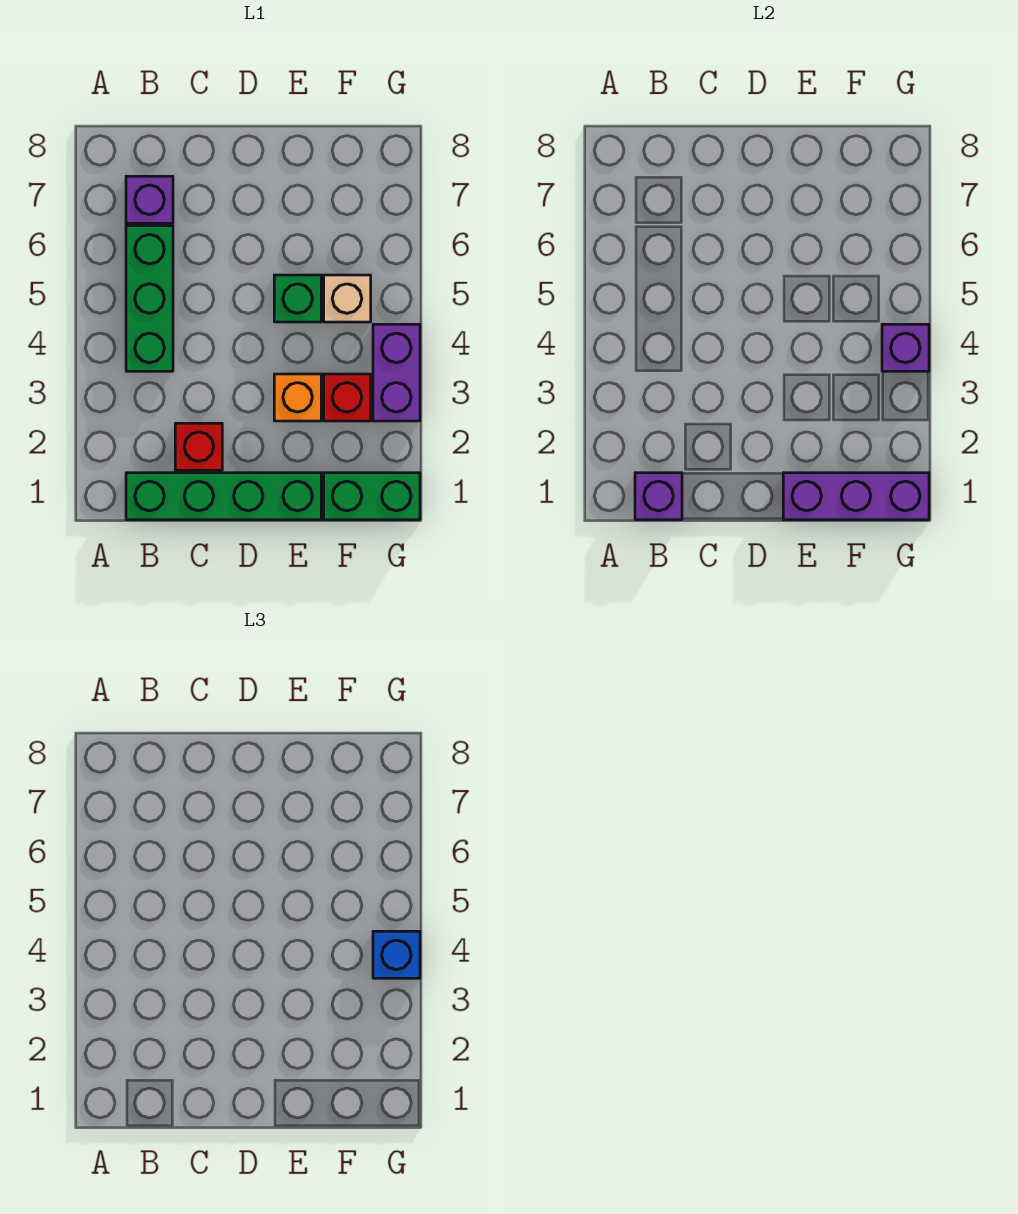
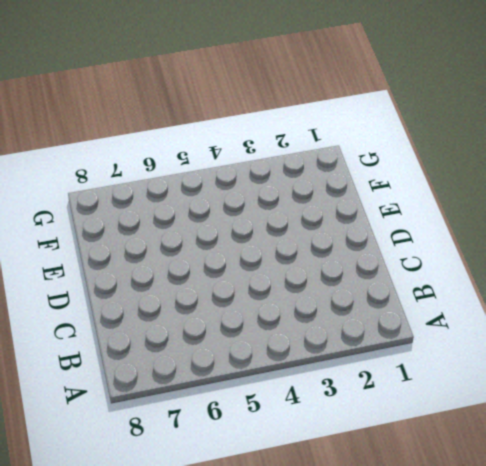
none -> green brick B1:E1 level 1
none -> green brick B4:B6 level 1
none -> purple brick B7 level 1

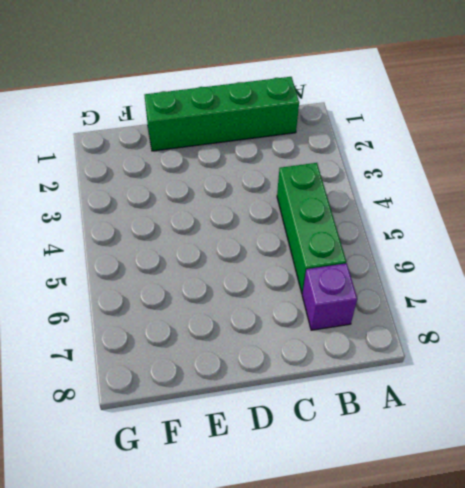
none -> red brick C2 level 1
none -> orange brick E3 level 1
none -> green brick E5 level 1

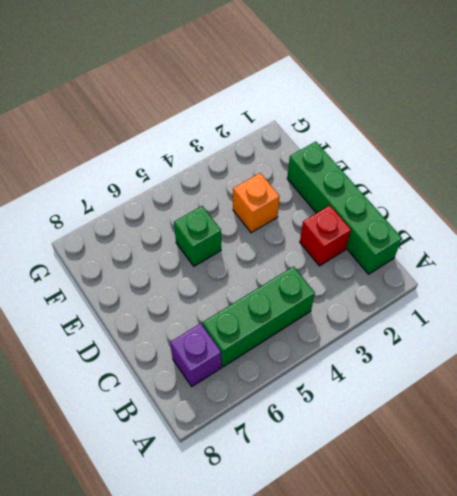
none -> green brick F1:G1 level 1
none -> red brick F3 level 1
none -> tan brick F5 level 1

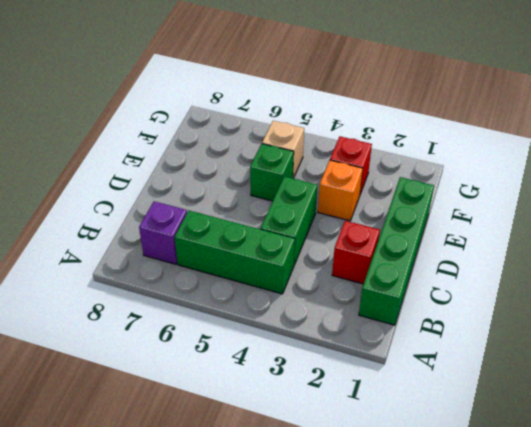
green brick C4:D4 level 1 -> green brick F1:G1 level 1
none -> purple brick G3:G4 level 1
none -> purple brick B1 level 2
none -> purple brick E1:G1 level 2

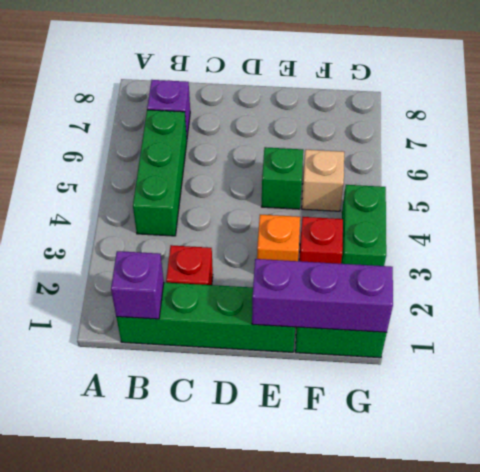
green brick G3:G4 level 1 -> purple brick G3:G4 level 1
none -> purple brick G4 level 2
none -> blue brick G4 level 3

